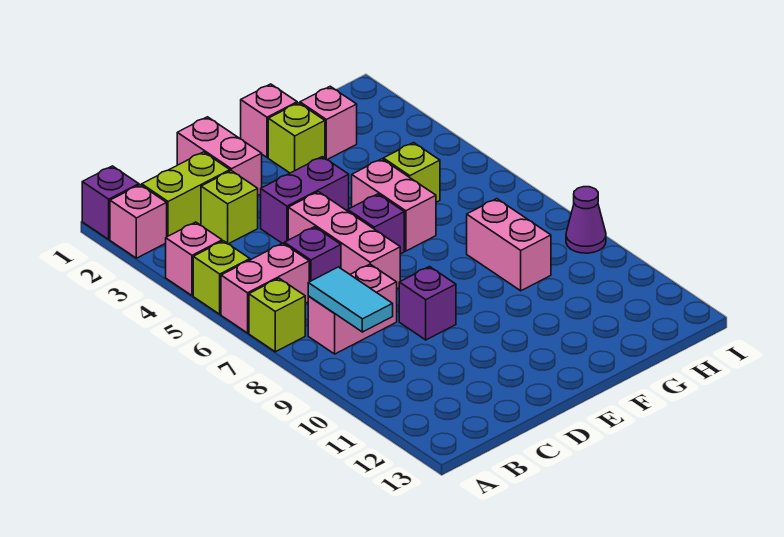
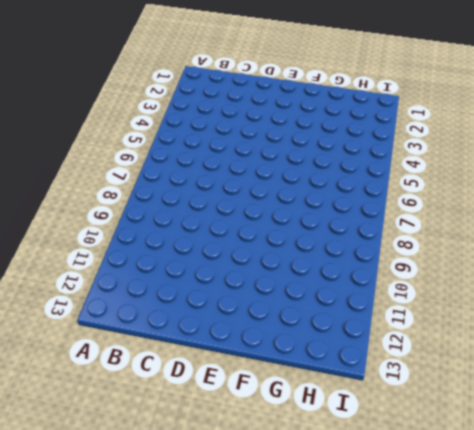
none -> purple brick A1 level 1
none -> pink brick A2 level 1
none -> pink brick A4 level 1

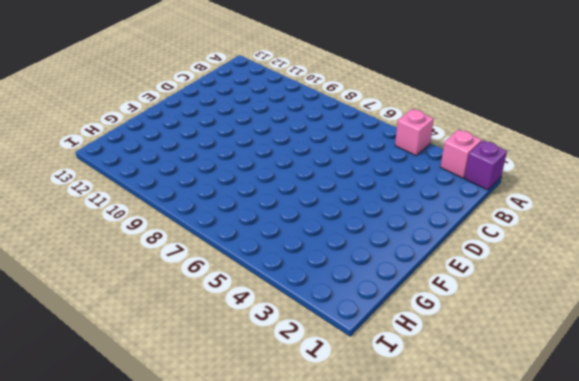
none -> lime brick A5 level 1
none -> pink brick A6:B6 level 1
none -> lime brick A7 level 1

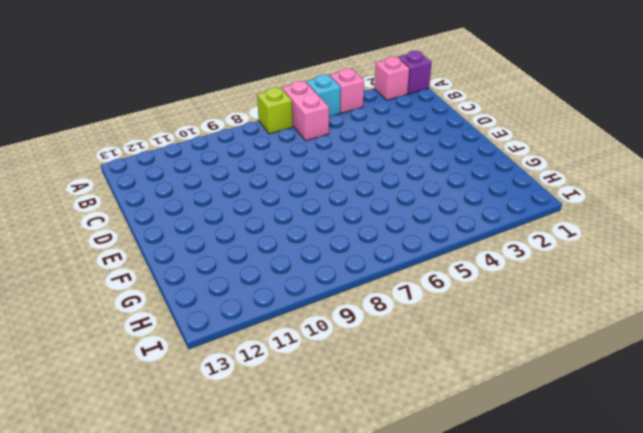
cyan brick A5 level 1 -> lime brick A5 level 1
none -> lime brick B2:C2 level 1
none -> pink brick B8:C8 level 1
none -> lime brick C3 level 1

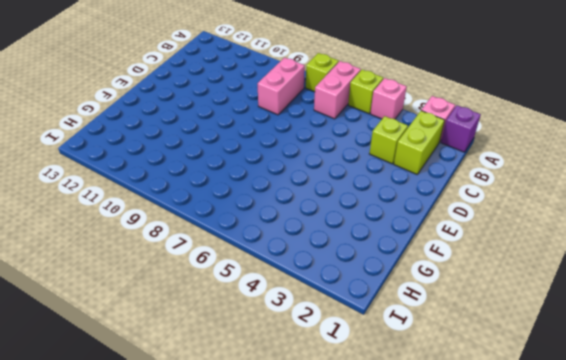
none -> purple brick C6 level 1
none -> pink brick D1:D2 level 1
none -> purple brick D4:E4 level 1

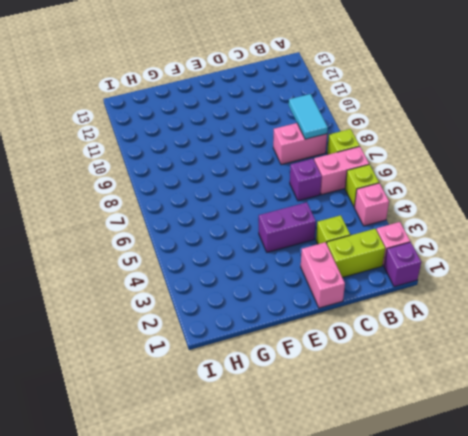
none -> pink brick D5:D7 level 1
none -> purple brick D9 level 1
none -> purple brick E6 level 1

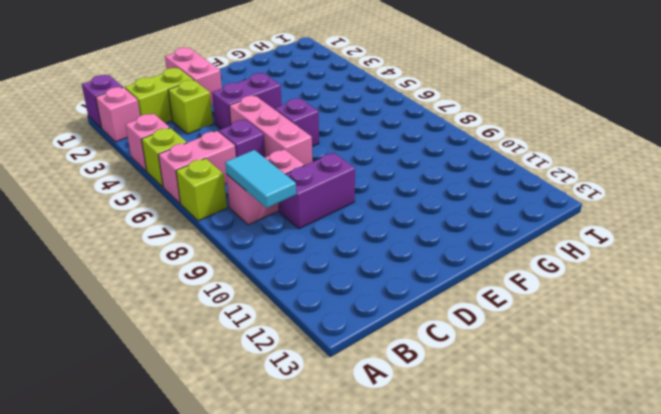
purple brick C9:D9 level 1 -> purple brick D9 level 1
none -> pink brick F1 level 1
none -> lime brick F2 level 1
none -> pink brick F5:F6 level 1

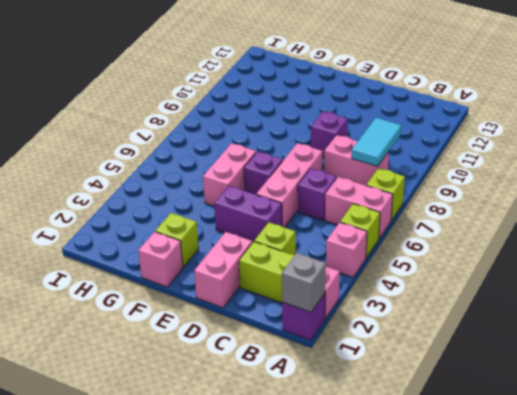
grey brick A1 level 2 -> none
none -> pink brick G2 level 1
none -> lime brick G5 level 1
none -> pink brick G8:G9 level 1

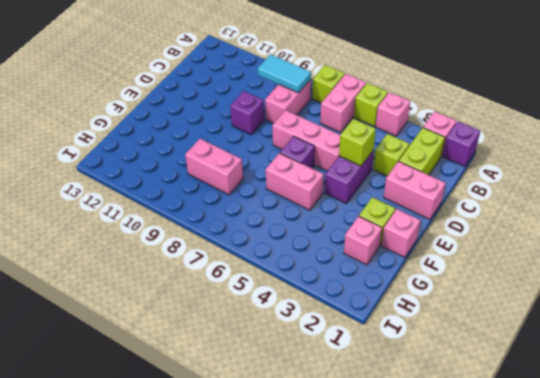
lime brick D4 level 2 -> lime brick G5 level 1
none -> purple brick C6 level 1
none -> purple cone I9 level 1

